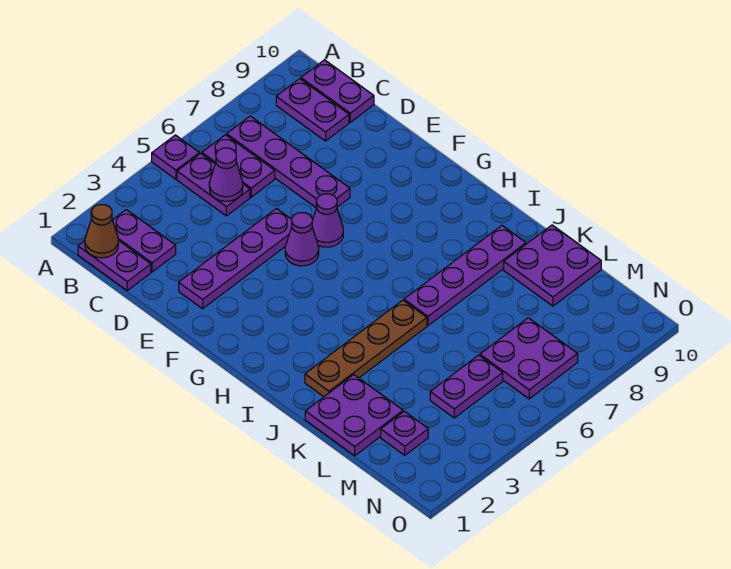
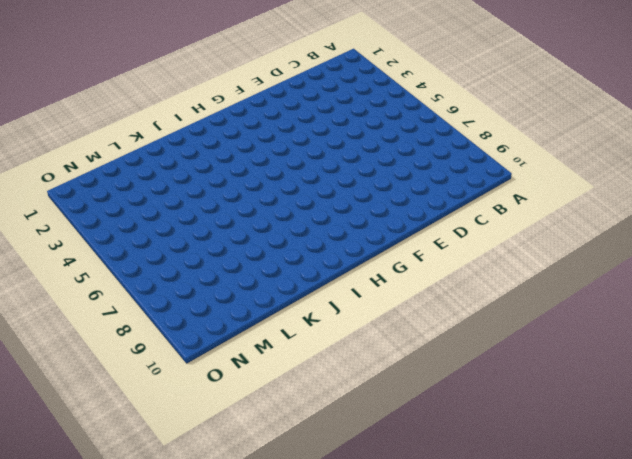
none -> purple plate A5 level 1
none -> purple plate B1:C1 level 1
none -> purple plate B2:C2 level 1

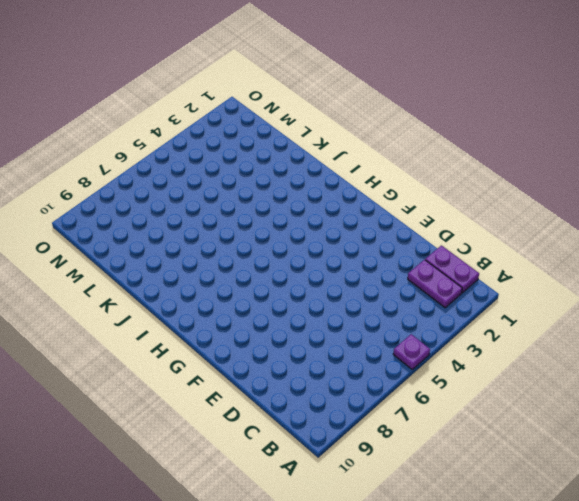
none -> purple plate B5:C5 level 1
none -> purple plate B6:C6 level 1
none -> purple plate B7:E7 level 1

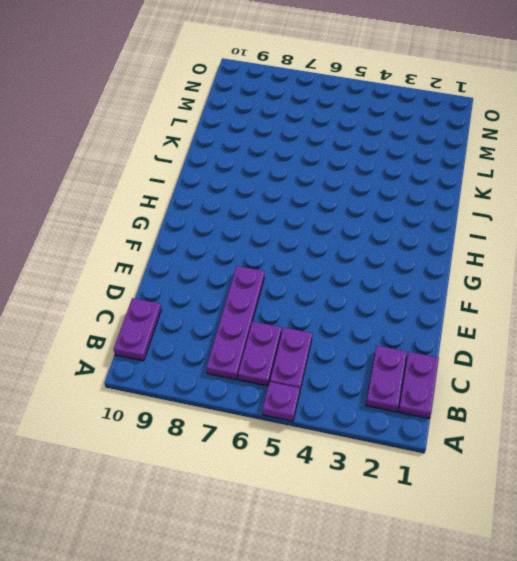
none -> purple plate B9:C9 level 1
none -> purple plate E2:E5 level 1
none -> purple cone F5 level 1

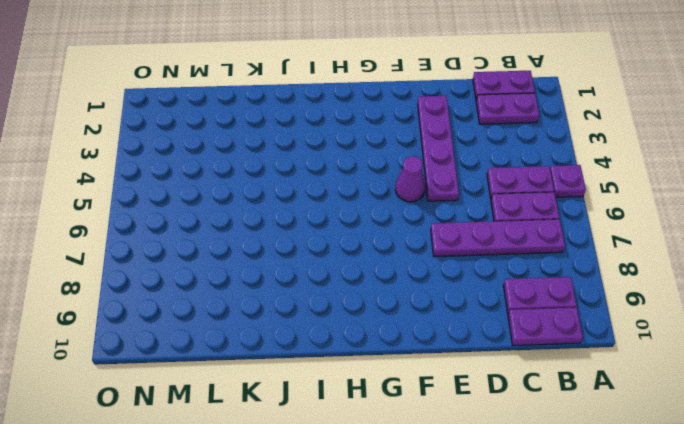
none -> purple cone F6 level 1
none -> brown plate J2:J5 level 1
none -> purple plate J6:J9 level 1

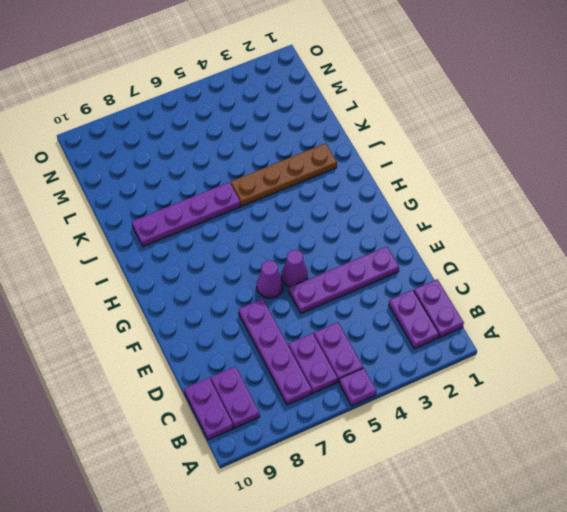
none -> purple plate K1:L2 level 1
none -> purple plate K9:L10 level 1
none -> purple plate M2 level 1

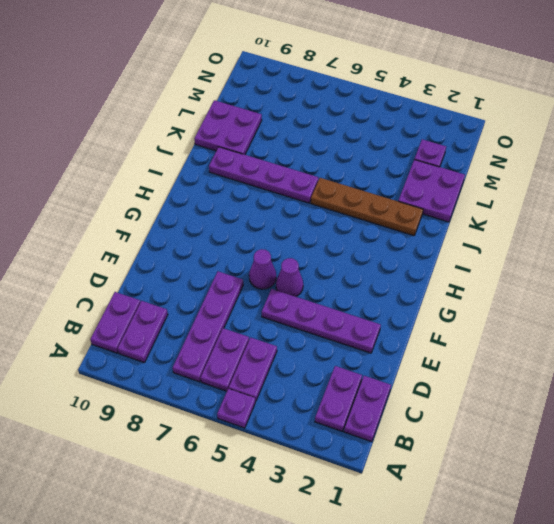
none -> purple plate M4:M5 level 1
none -> purple plate M6:N7 level 1
none -> brown cone B1 level 2

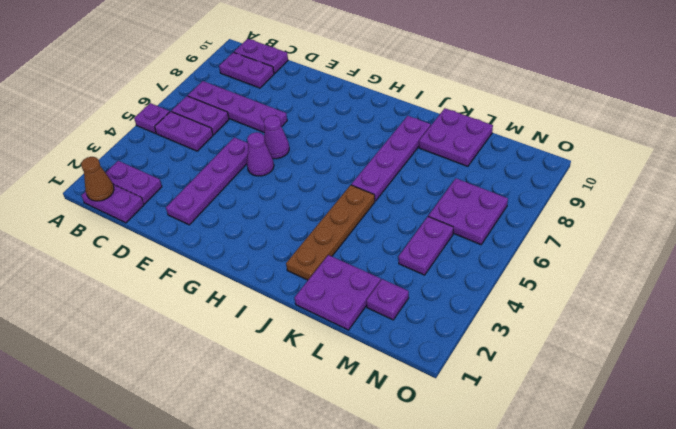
none -> purple cone C5 level 2

